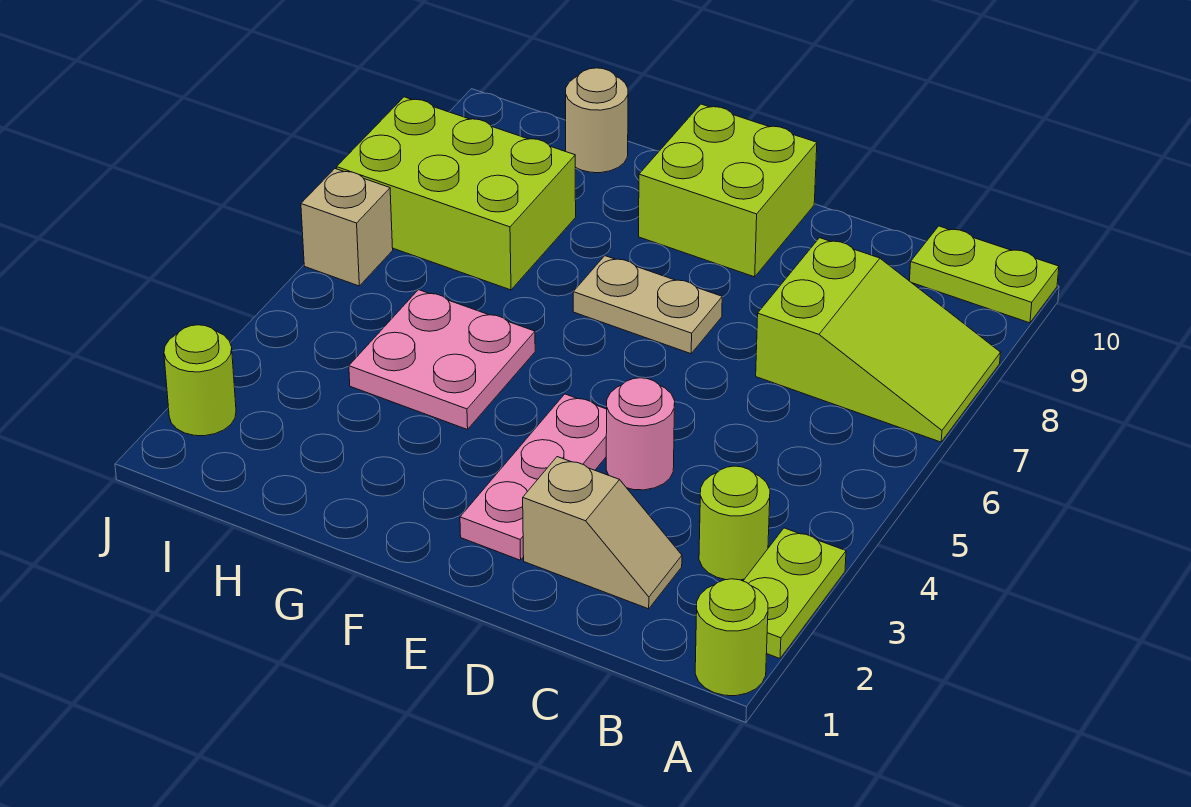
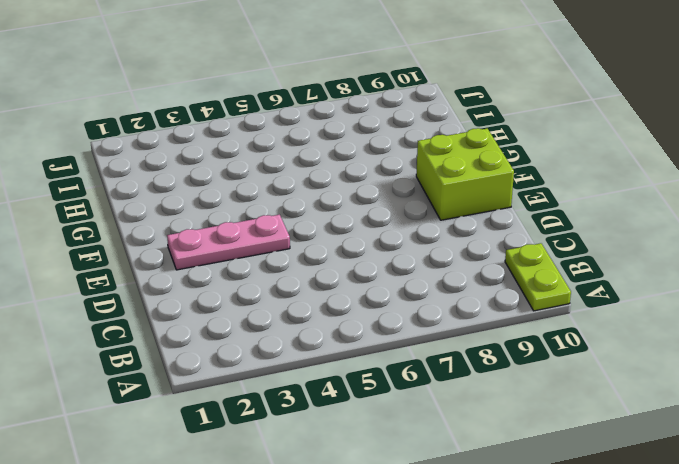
none -> lime round brick A1 level 1
none -> lime plate A2:A3 level 1
none -> lime slope A7:C8 level 1 top C

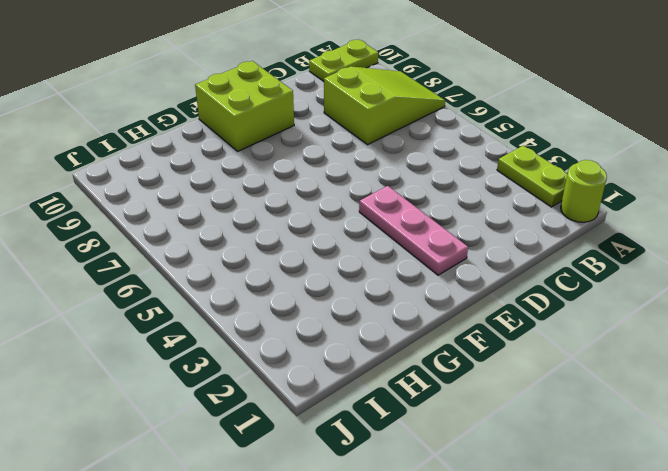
none -> lime round brick B3 level 1
none -> tan slope C2:D2 level 1 top D
none -> pink round brick D4 level 1

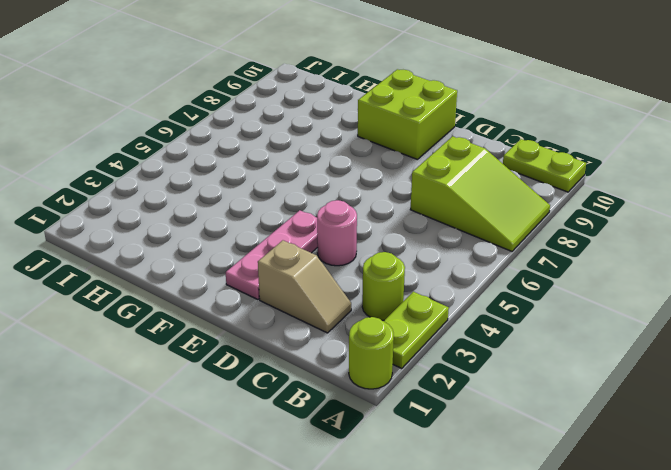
none -> tan plate E7:F7 level 1
none -> pink plate G4:H5 level 1
none -> lime brick H7:J8 level 1

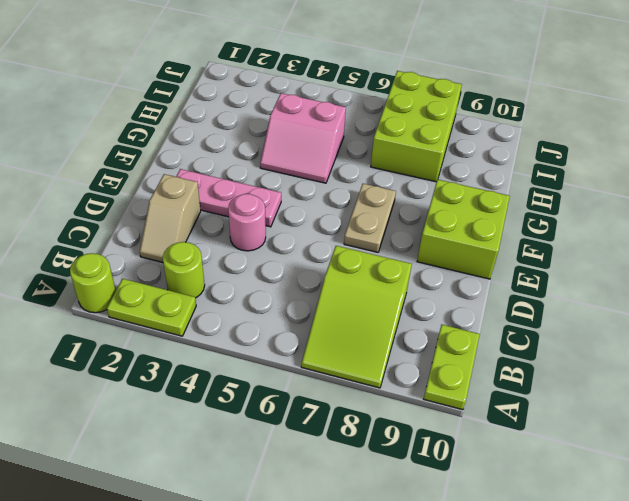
pink slope G4:H5 level 1 top H -> pink plate G4:H5 level 1
none -> tan round brick H10 level 1
none -> lime round brick J2 level 1
none -> tan brick J6 level 1

